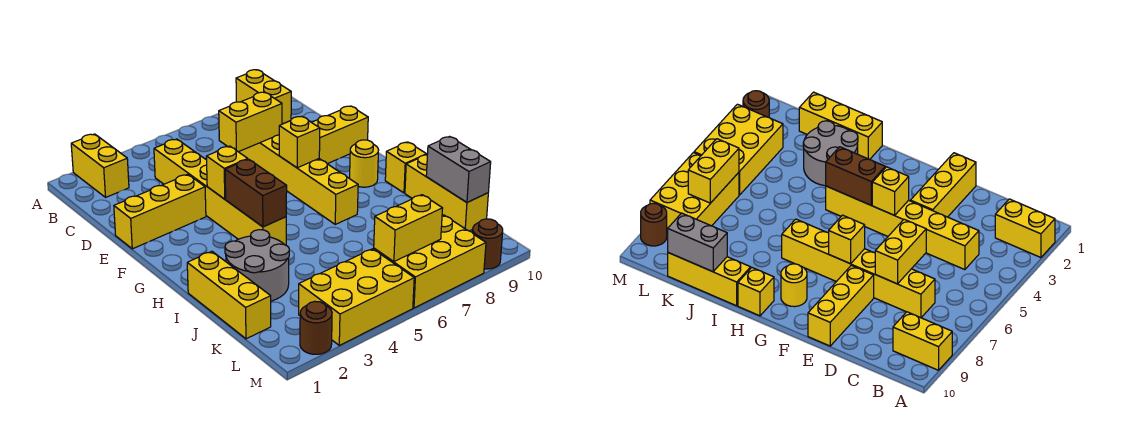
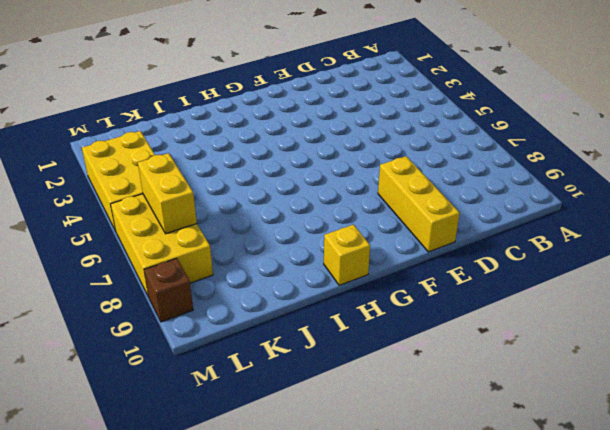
brown brick M9 level 1 -> brown round brick M9 level 1
none -> yellow brick A2:B2 level 1
none -> yellow brick A9:B9 level 1
none -> yellow brick C4:H4 level 1

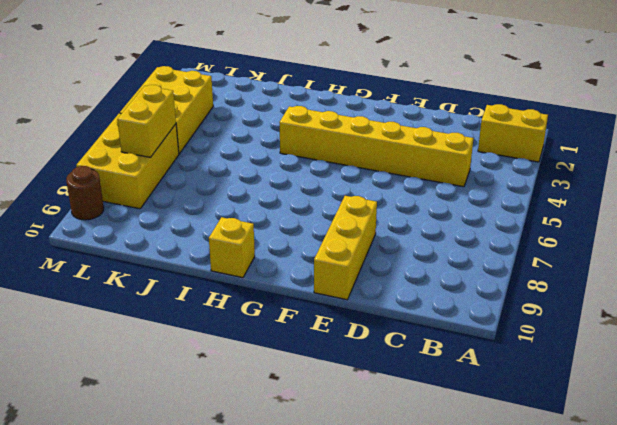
none -> yellow brick A9:B9 level 1
none -> yellow brick C7:H7 level 1
none -> yellow brick E1:E3 level 1

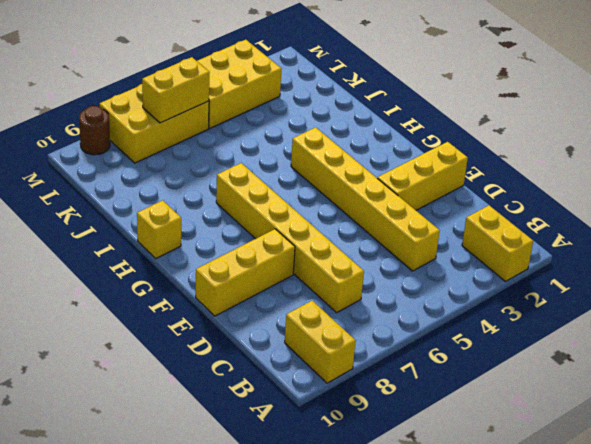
none -> yellow round brick G9 level 1
none -> yellow brick I1:K1 level 1
none -> grey round brick I2:J3 level 1

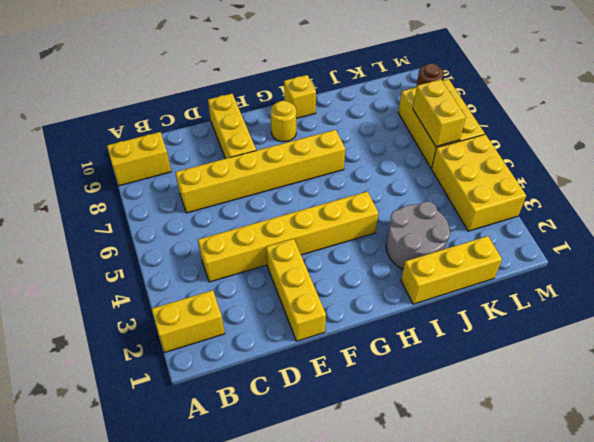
none -> yellow brick I10:K10 level 1
none -> brown round brick M2 level 1
none -> yellow brick D6:D7 level 2

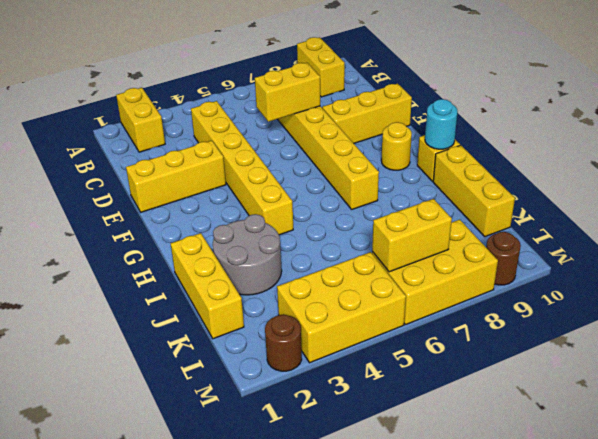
cyan round brick H10 level 2 -> none
none -> yellow brick F4 level 2
none -> yellow brick F7 level 2
none -> brown brick G4:H4 level 2

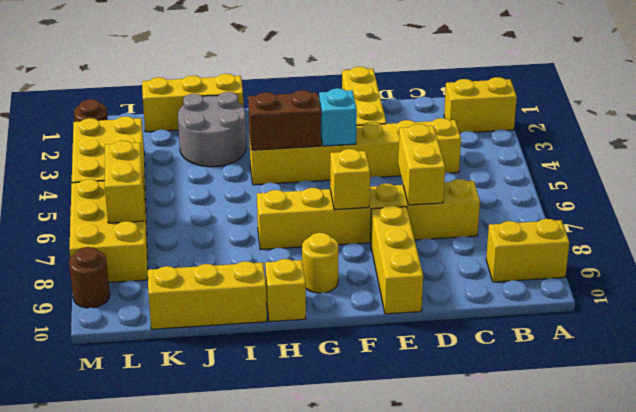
cyan brick F4 level 2 -> yellow brick F4 level 2
none -> grey brick J10:K10 level 2

